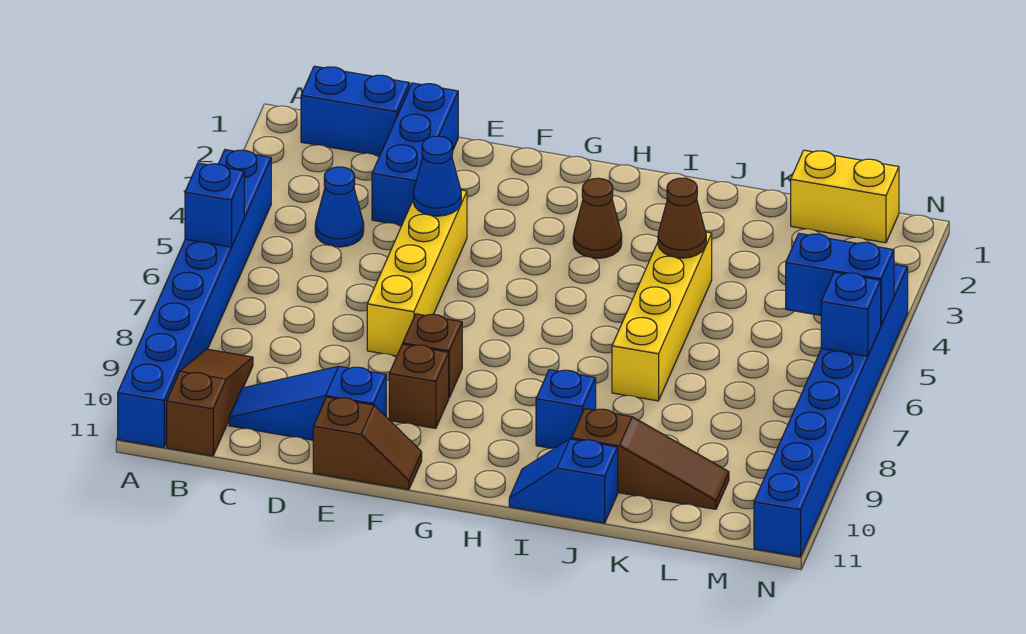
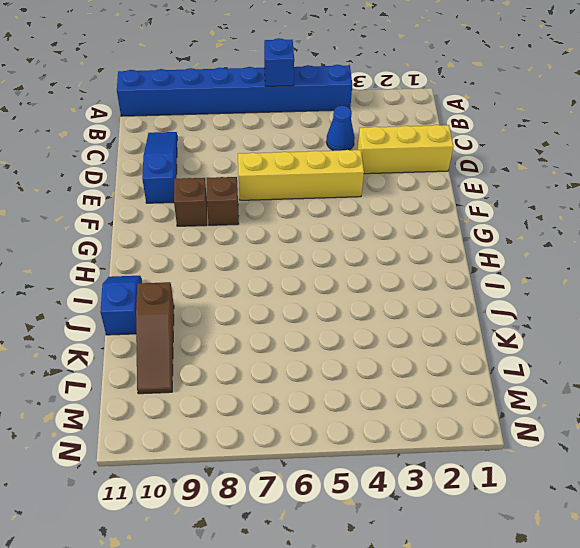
yellow brick D1:D3 level 1 -> blue brick D1:D3 level 1
none -> blue brick B1:C1 level 1
none -> brown slope B9:B11 level 1 top 11
none -> brown slope E11:F11 level 1 top E

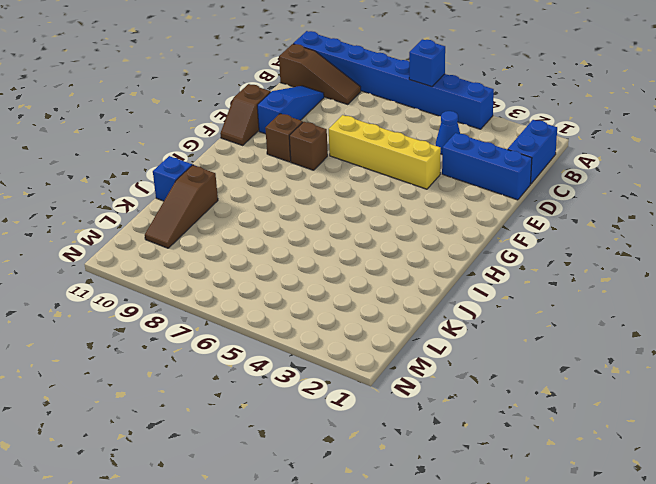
none -> brown cone H3 level 1
none -> blue brick I9 level 1
none -> yellow brick J4:J7 level 1

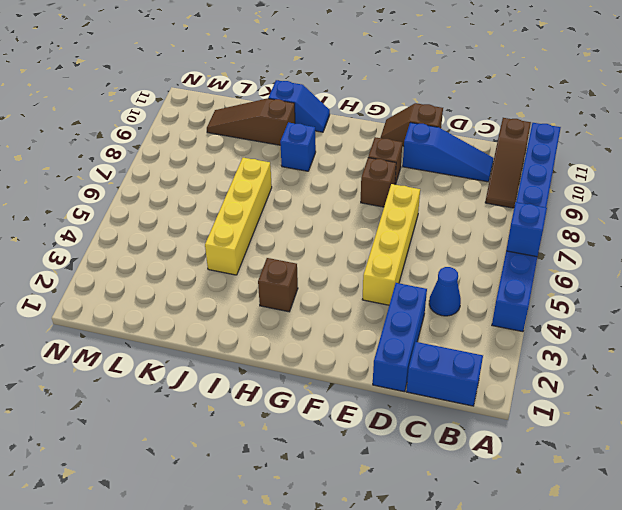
brown brick H3 level 1 -> brown cone H3 level 1
none -> yellow brick L1:M1 level 1
none -> blue brick N4:N11 level 1
none -> blue cone E4 level 2

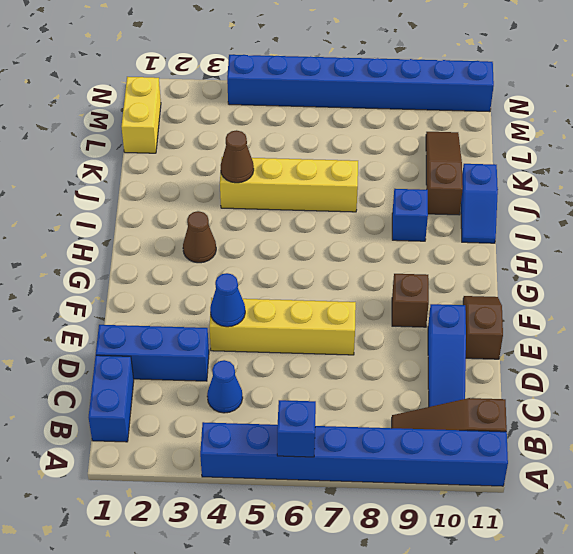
none -> brown brick F8 level 1
none -> blue brick M5:N5 level 2
none -> blue brick N6 level 2

